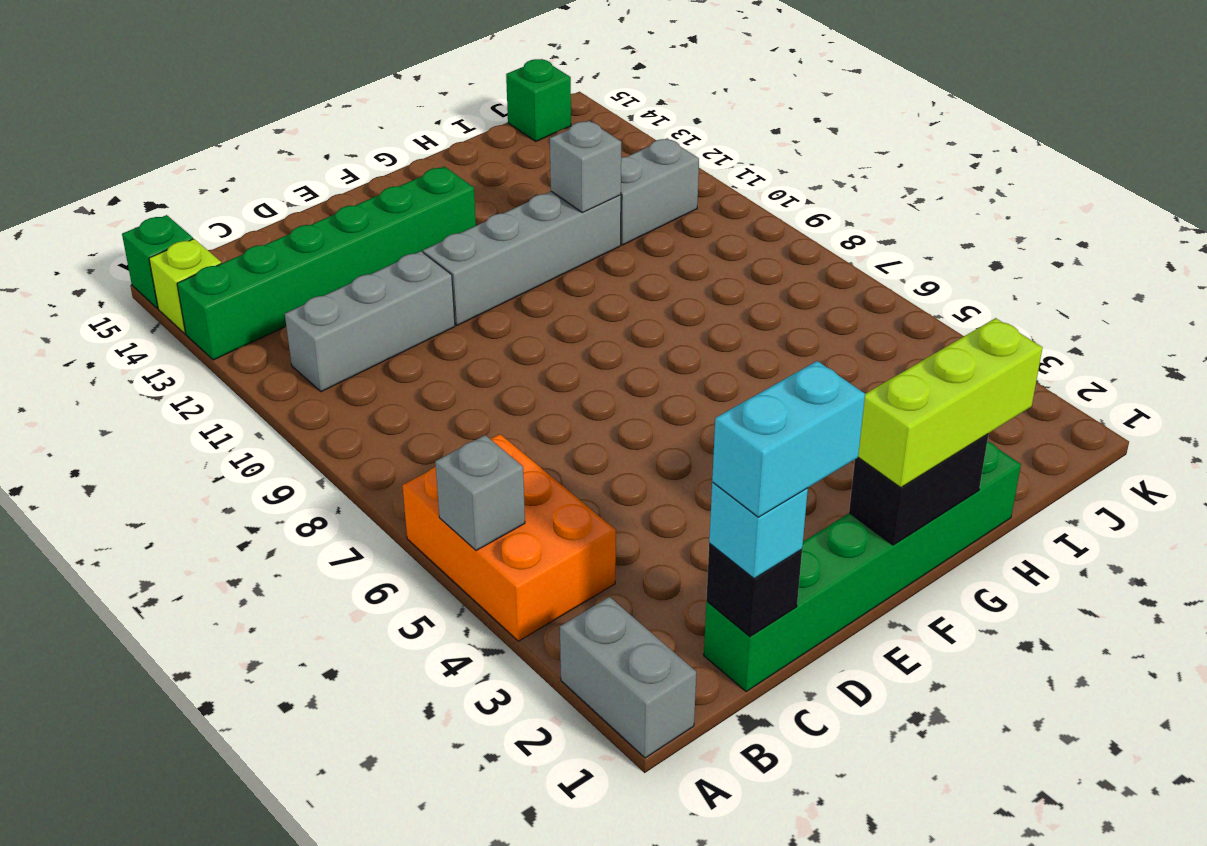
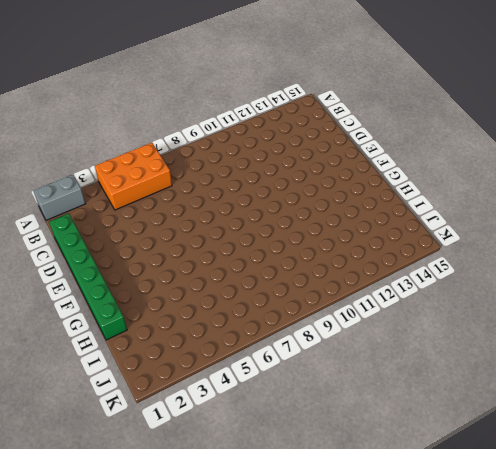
none -> green brick A13:F13 level 1
none -> lime brick A14 level 1
none -> green brick A15 level 1

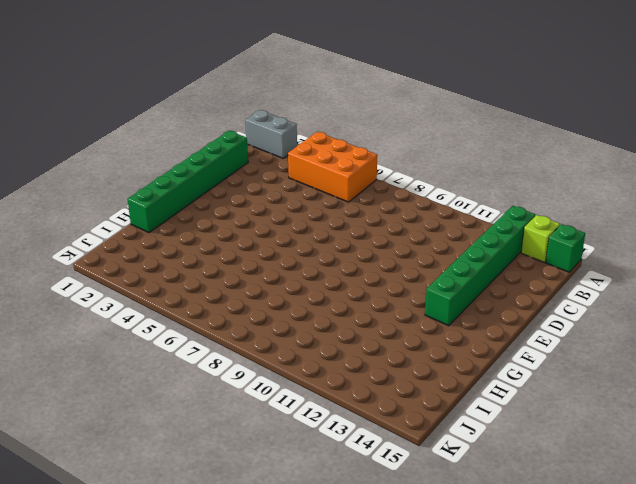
none -> grey brick B11:D11 level 1
none -> grey brick E11:H11 level 1
none -> grey brick I11:J11 level 1

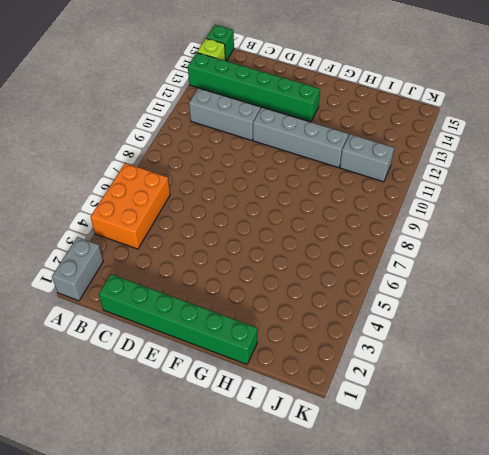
none -> green brick J15 level 1
none -> grey brick A5 level 2
none -> black brick C1 level 2

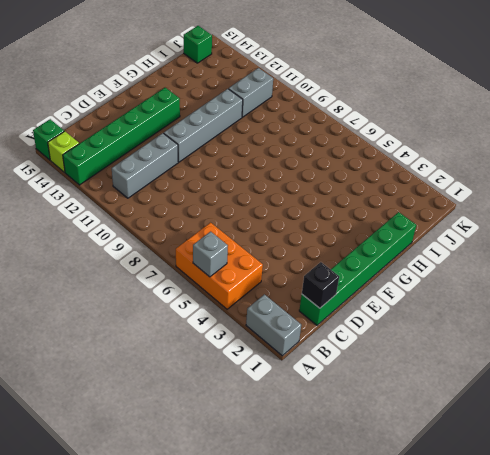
none -> black brick F1:G1 level 2
none -> grey brick H11 level 2
none -> cyan brick C1 level 3

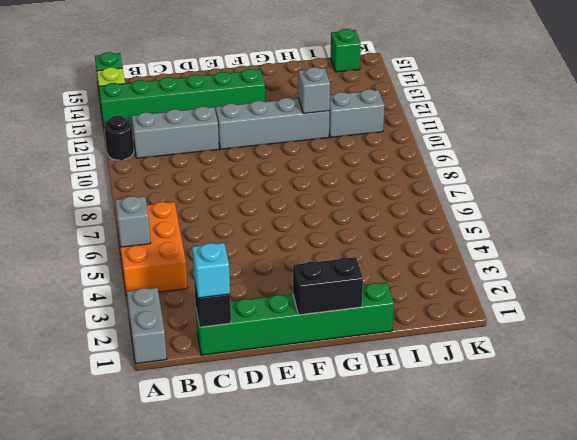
black round brick A11 level 1 -> none
none -> lime brick F1:H1 level 3
none -> cyan brick C1:D1 level 4

